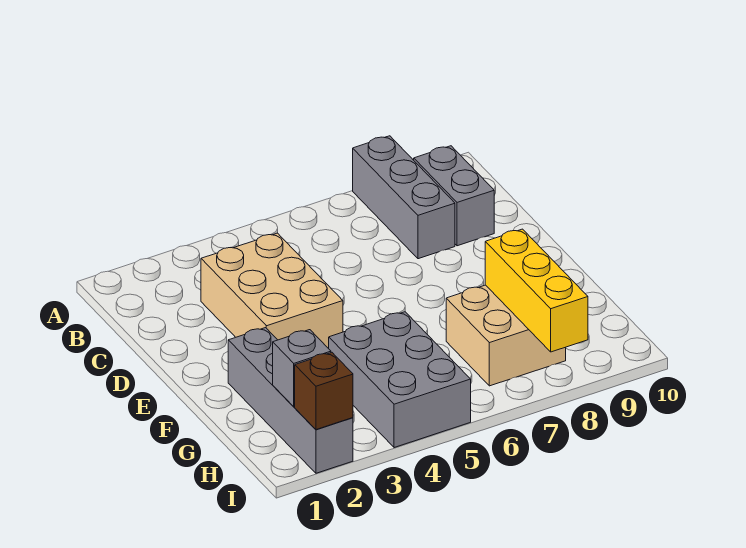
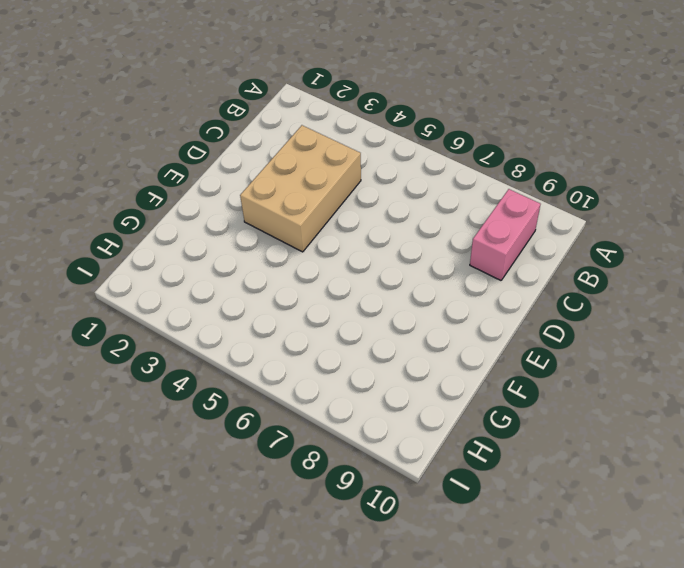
pink brick B9:C9 level 1 -> grey brick B9:C9 level 1
none -> grey brick A8:C8 level 1
none -> grey brick F2:I2 level 1

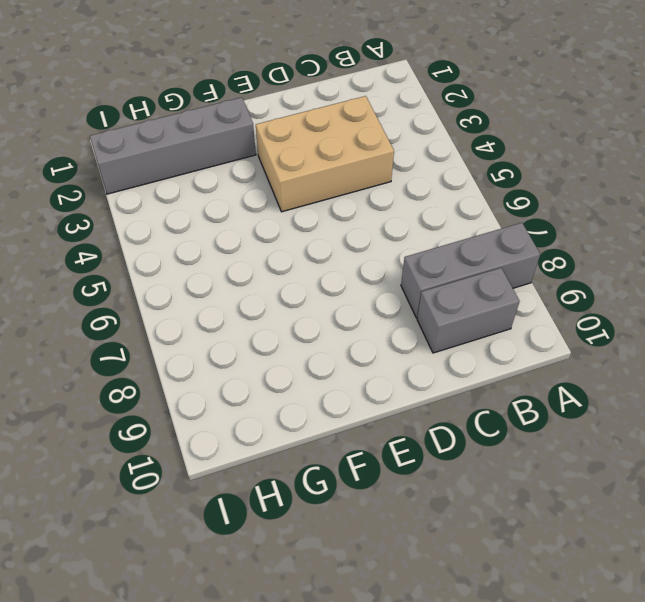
none -> grey brick G4:I5 level 1
none -> tan brick G7:H8 level 1

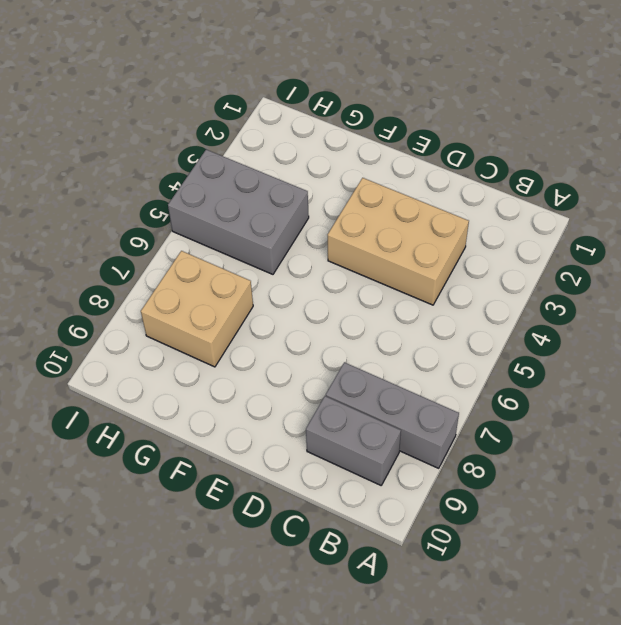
none -> grey brick F2:I2 level 1
none -> yellow brick G8:I8 level 2

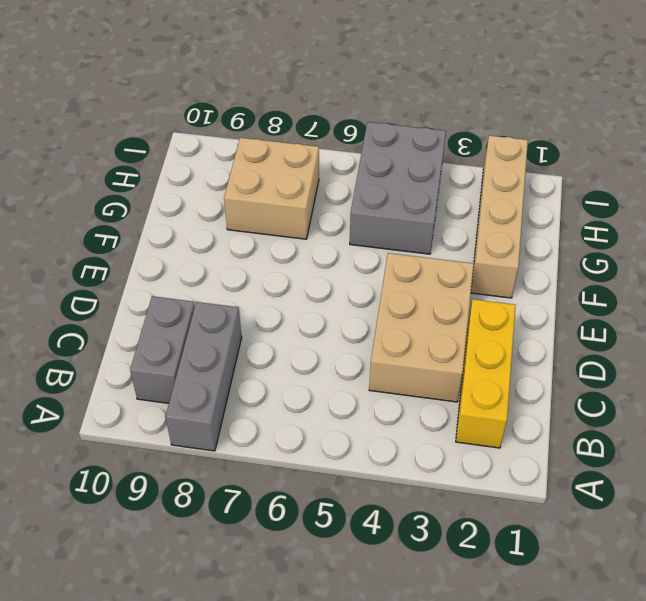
yellow brick B2:D2 level 1 -> yellow brick G8:I8 level 2
tan brick F2:I2 level 1 -> grey brick F2:I2 level 1
none -> grey brick H2 level 2
none -> brown brick I2 level 2

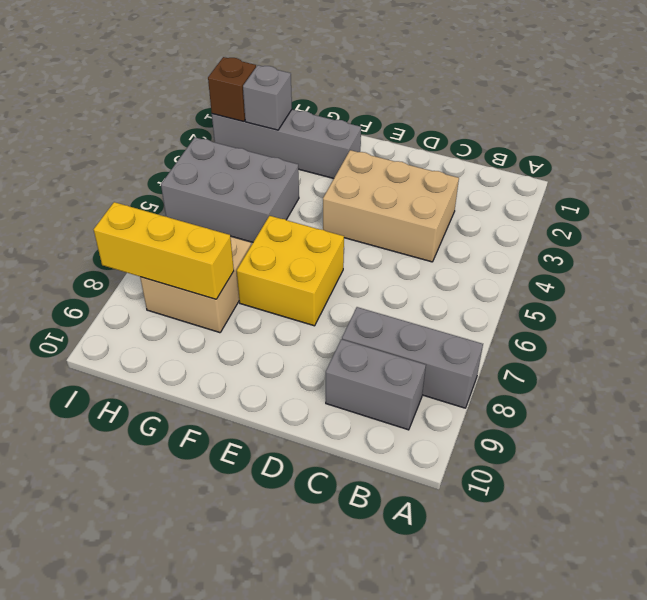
yellow brick E6:F7 level 1 -> none

